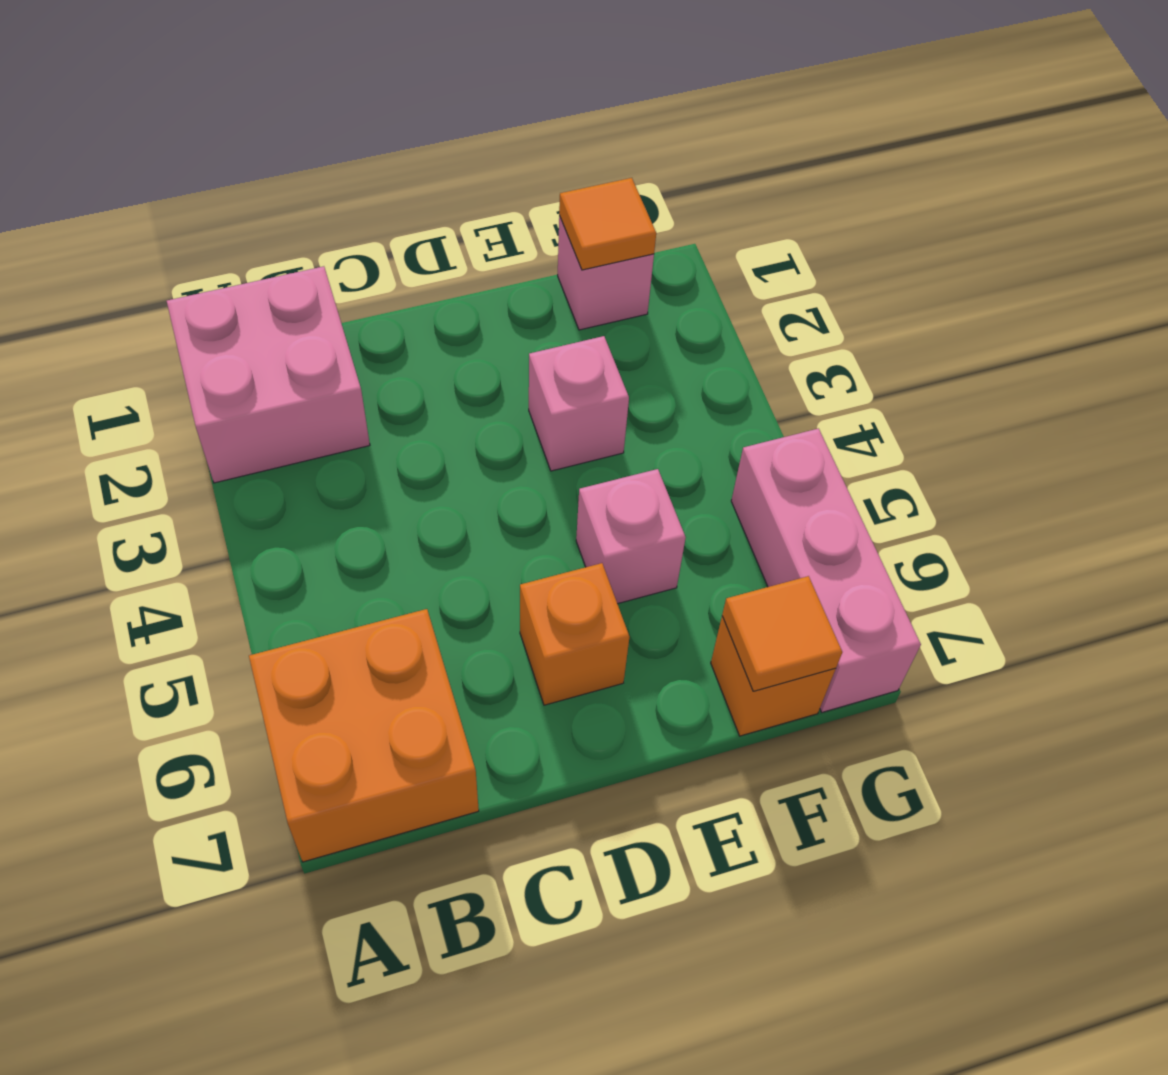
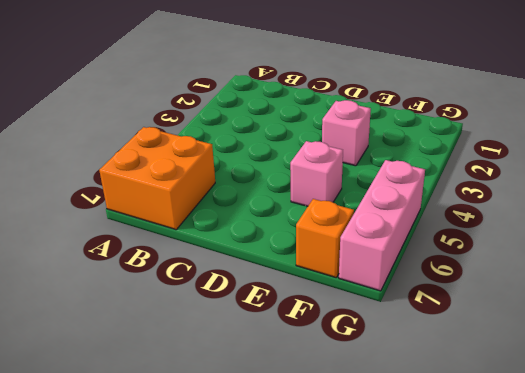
none -> pink brick A1:B2 level 1
none -> orange brick D6 level 1

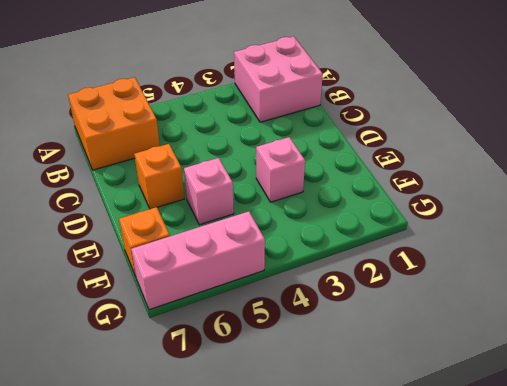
none -> pink brick F1 level 1
none -> orange tile F1 level 2

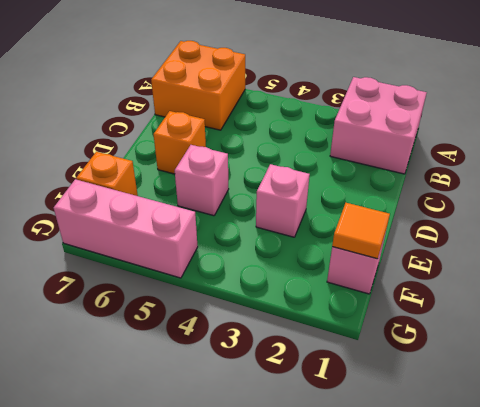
none -> orange tile F7 level 2

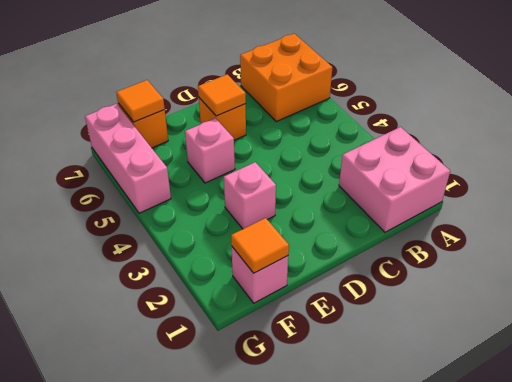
orange tile D6 level 2 -> none

